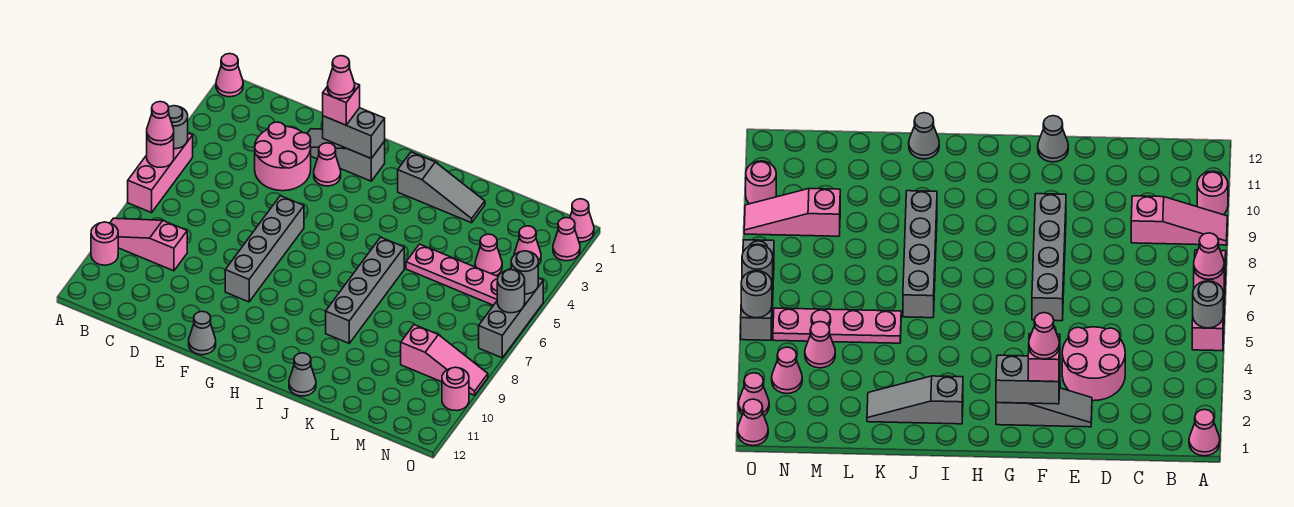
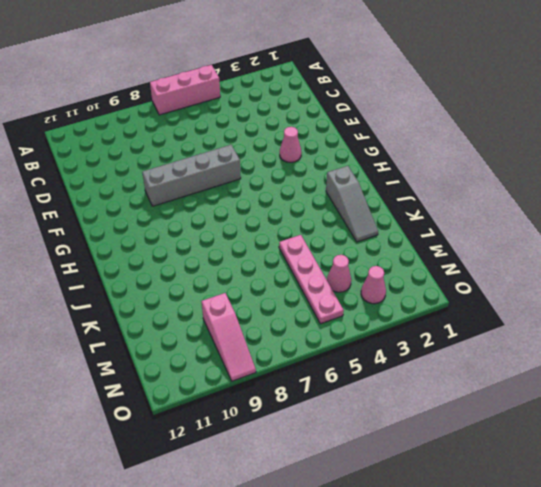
none -> pink cone A1 level 1
none -> pink slope A9:C9 level 1 top C
none -> pink round brick A10 level 1

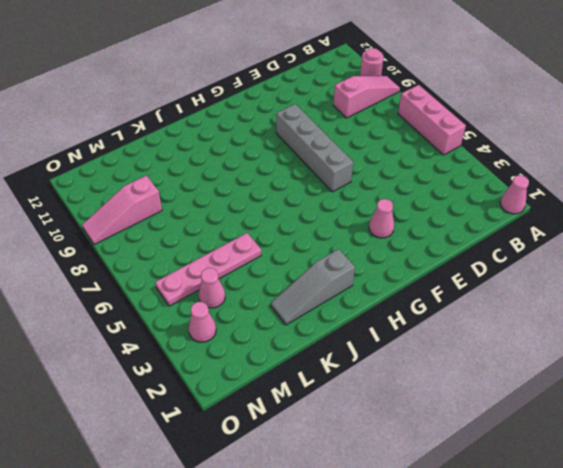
none -> pink round brick D3:E4 level 1
none -> grey slope E2:G2 level 1 top G
none -> grey cone F12 level 1

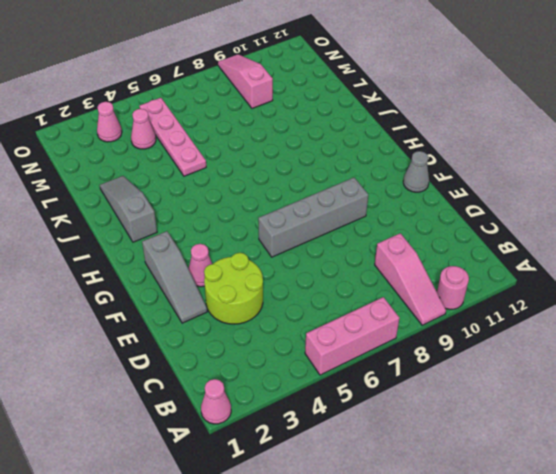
lime round brick D3:E4 level 1 -> pink round brick D3:E4 level 1
none -> grey brick J6:J9 level 1
none -> grey cone J12 level 1
none -> pink cone O1 level 1

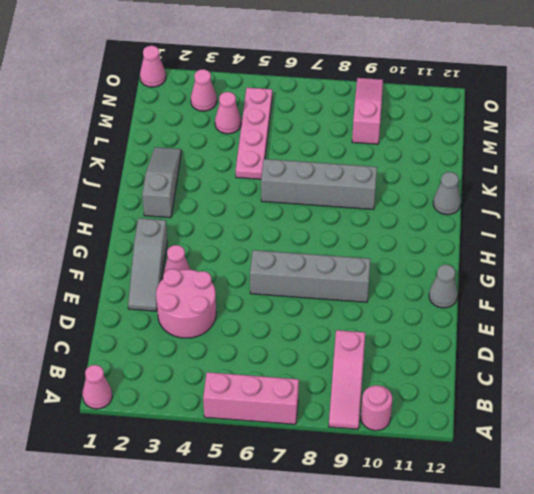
none -> pink cone O2 level 1
none -> grey brick O5:O7 level 1
none -> pink round brick O10 level 1

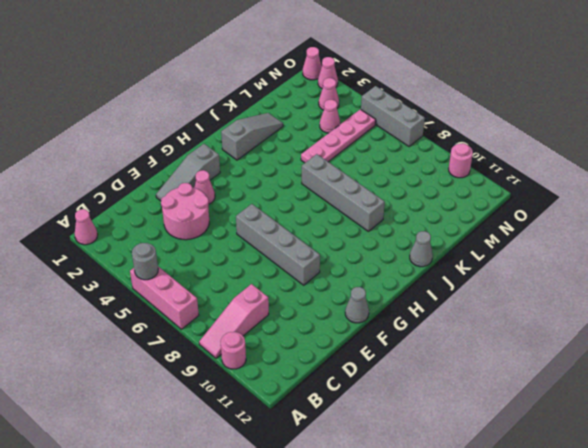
none -> pink slope M9:O9 level 1 top M
none -> pink round brick A6 level 2
none -> grey brick F2:G2 level 2

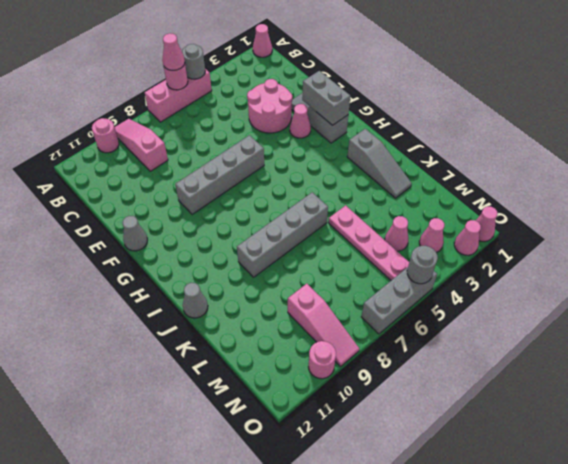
none -> grey round brick O6 level 2
none -> pink brick F2 level 3
none -> pink cone F2 level 4

